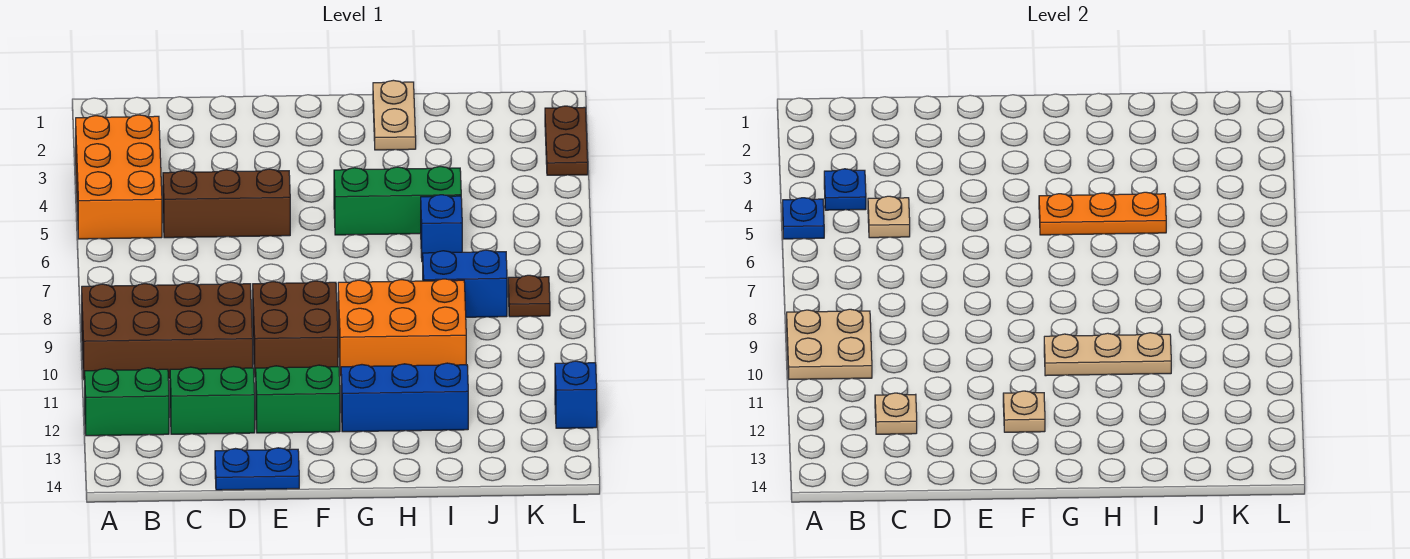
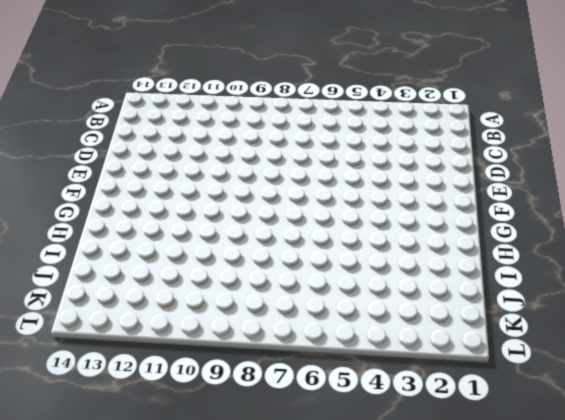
none -> orange brick A3:B5 level 1
none -> brown brick A9:D10 level 1
none -> green brick A12:B12 level 1

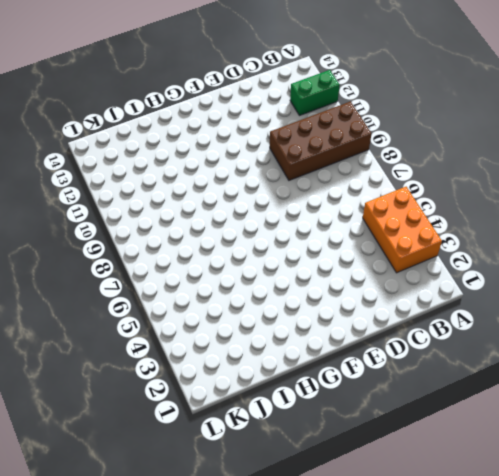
none -> brown brick C5:E5 level 1
none -> green brick C12:D12 level 1
none -> blue plate D14:E14 level 1

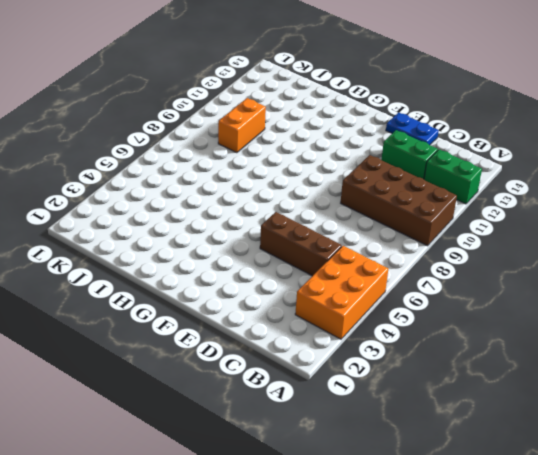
orange brick J9:J10 level 1 -> none
none -> brown brick E9:F10 level 1
none -> green brick E12:F12 level 1
none -> green brick G5:I5 level 1

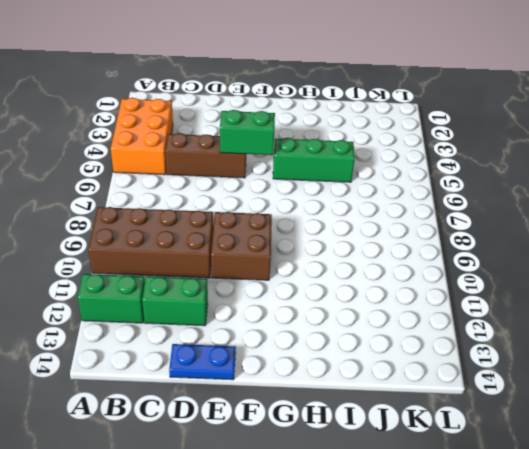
green brick E5:F5 level 2 -> green brick E12:F12 level 1
none -> orange brick G9:I10 level 1
none -> blue brick G12:I12 level 1
none -> tan plate H1:H2 level 1

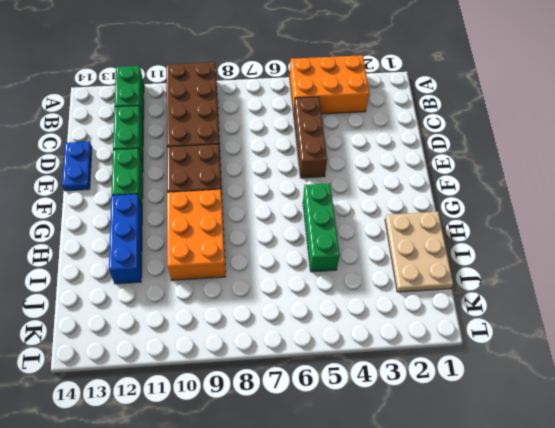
tan plate H1:J2 level 1 -> tan plate H1:H2 level 1
none -> blue brick I6 level 1
none -> blue brick I8:J8 level 1
none -> brown plate K8 level 1

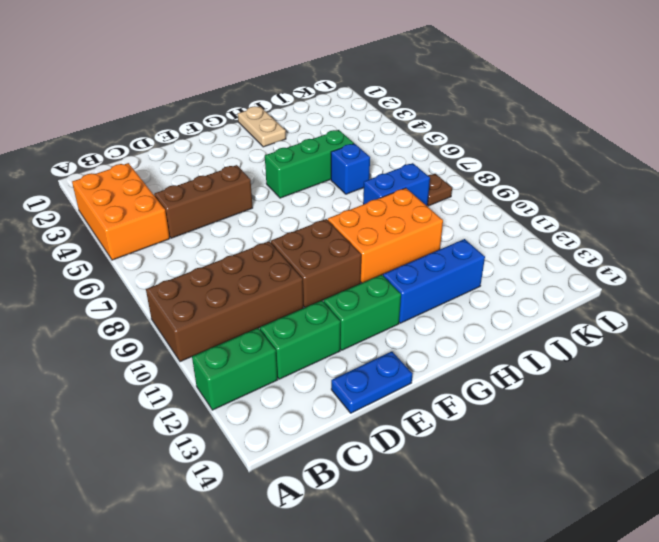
none -> brown plate L2:L3 level 1
none -> blue brick L12 level 1
none -> blue plate A5 level 2

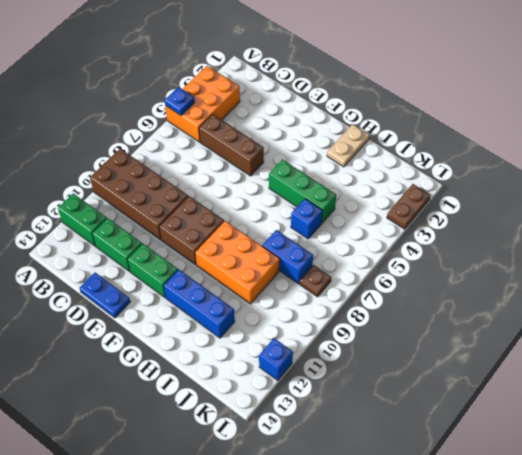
none -> tan plate A9:B10 level 2
none -> blue plate B4 level 2
none -> tan plate C5 level 2

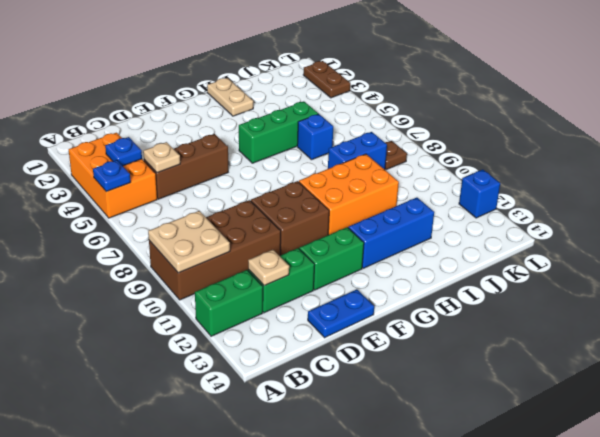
none -> tan plate F12 level 2
none -> orange plate G5:I5 level 2
none -> tan plate G10:I10 level 2

